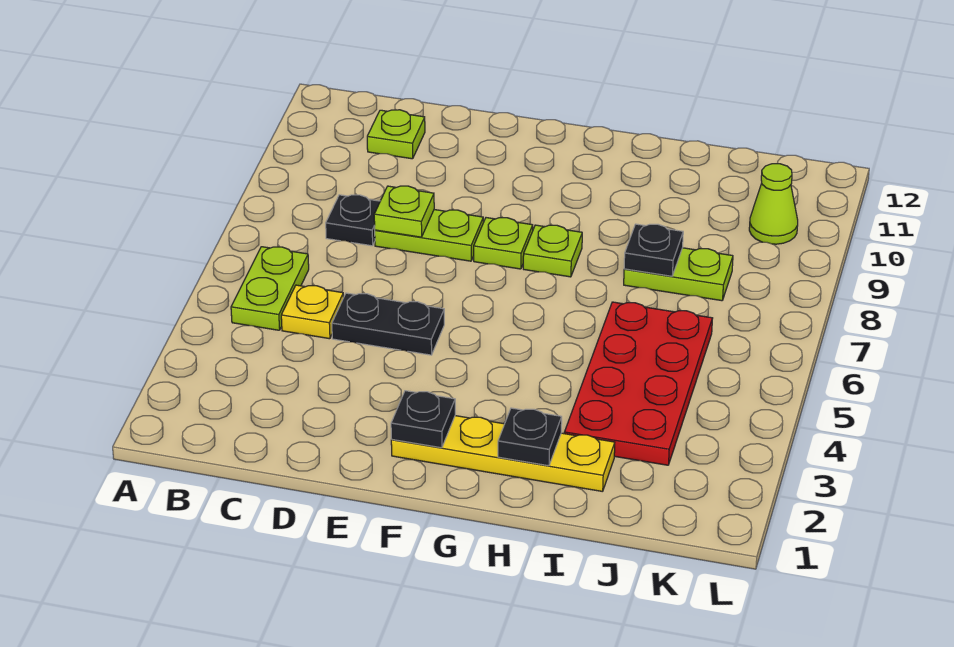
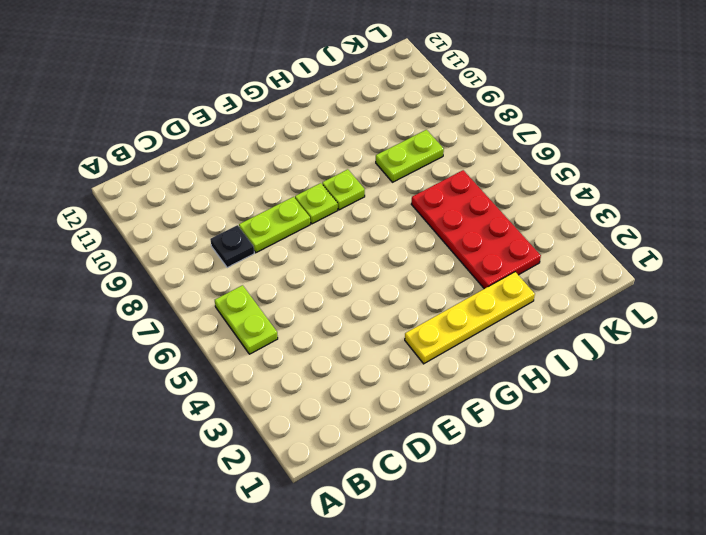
none -> yellow plate C5 level 1
none -> lime plate C11 level 1
none -> black plate D5:E5 level 1

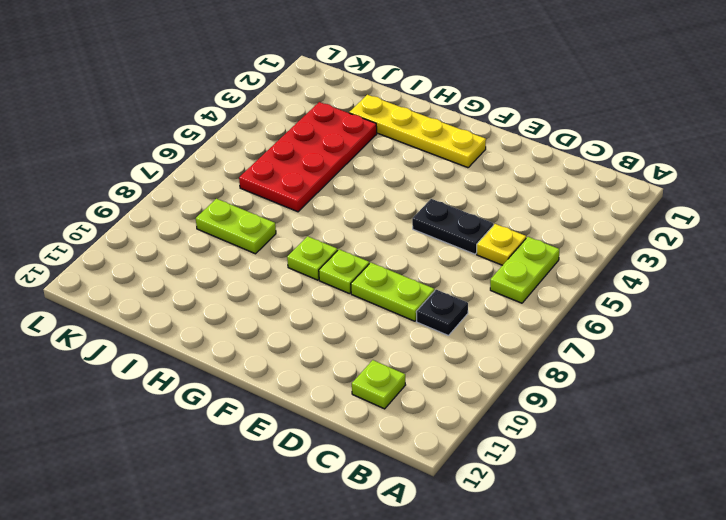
none -> lime cone K10 level 1
none -> lime plate D8 level 2
none -> black plate F2 level 2

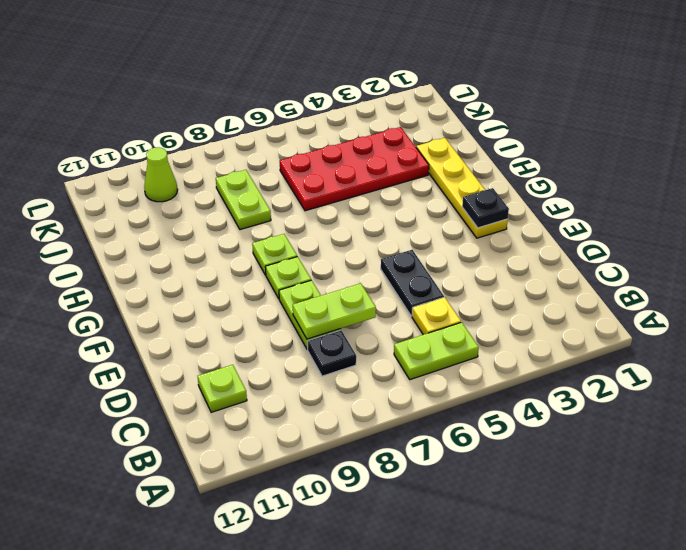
lime plate D7:D8 level 2 -> lime plate D8 level 2
none -> black plate H2 level 2
none -> black plate I8 level 2

